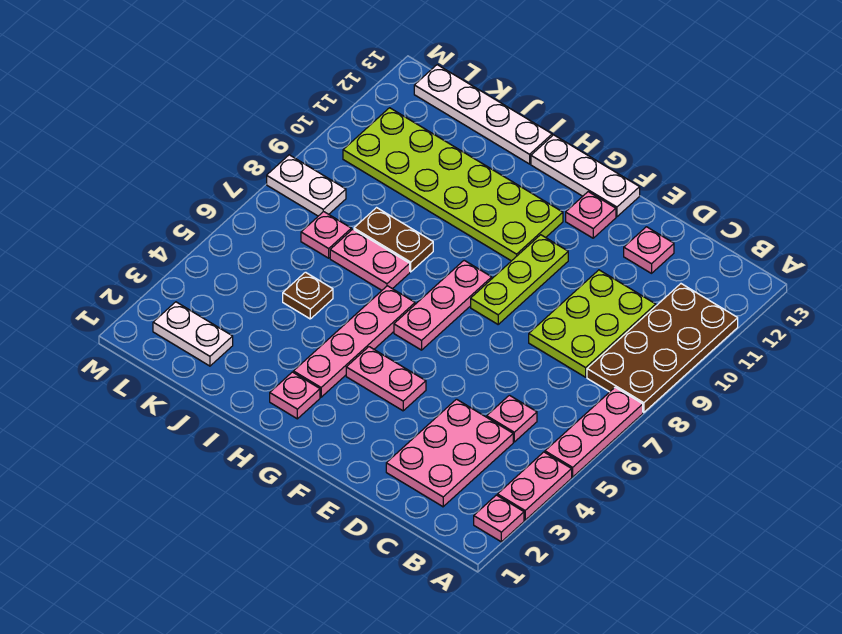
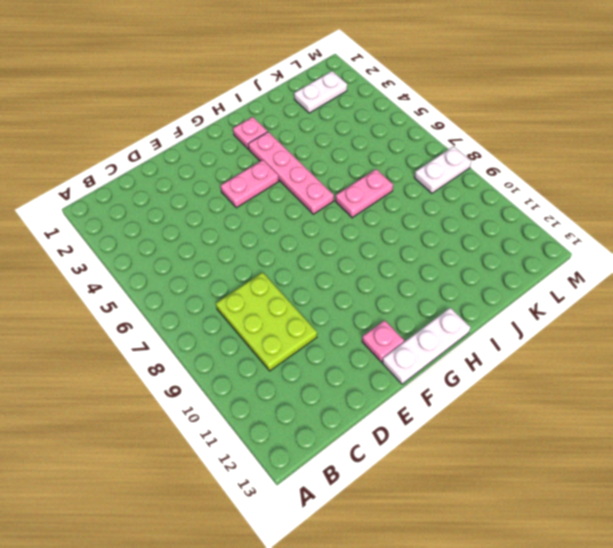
none -> pink plate A2 level 1
none -> pink plate A3:A4 level 1
none -> pink plate A5:A7 level 1

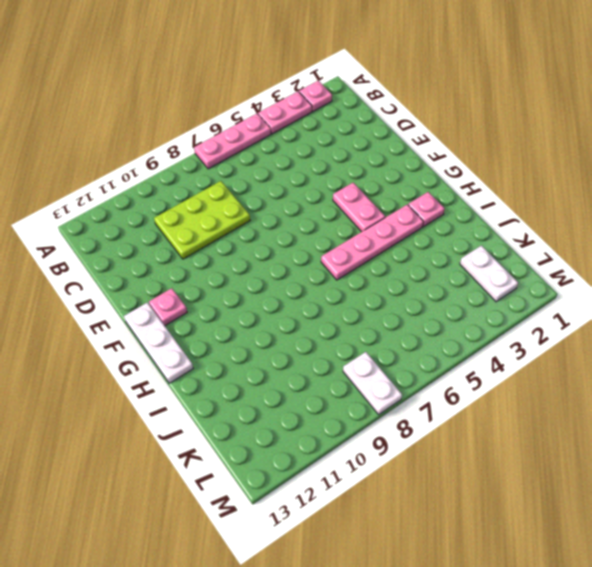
none -> brown plate A8:B11 level 1
none -> pink plate C2:D4 level 1
none -> pink plate C5 level 1

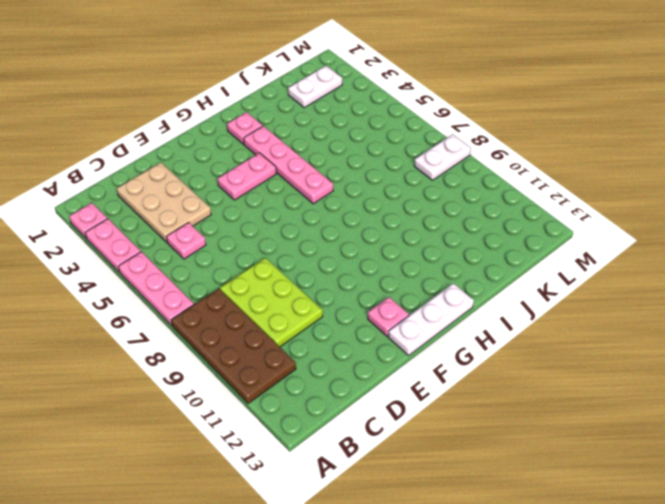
tan plate C2:D4 level 1 -> pink plate C2:D4 level 1
none -> pink plate D12 level 1
none -> lime plate F8:F10 level 1
none -> pink plate G6:G8 level 1

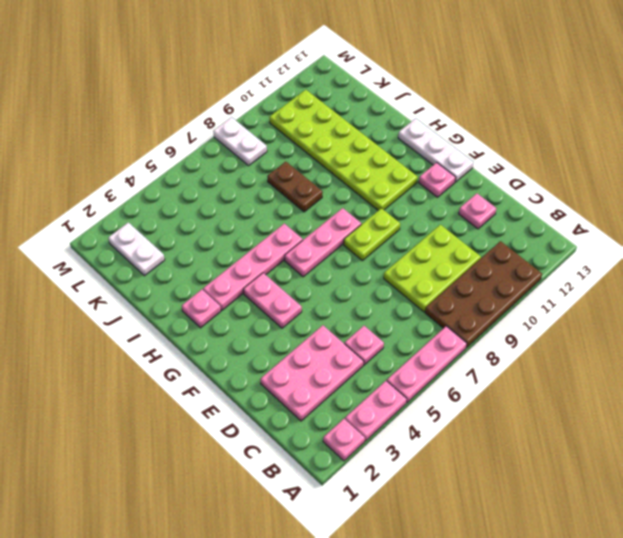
lime plate F8:F9 level 1 -> lime plate F8:F10 level 1
none -> pink plate I7:J7 level 1
none -> white plate I13:L13 level 1
none -> brown plate J5 level 1

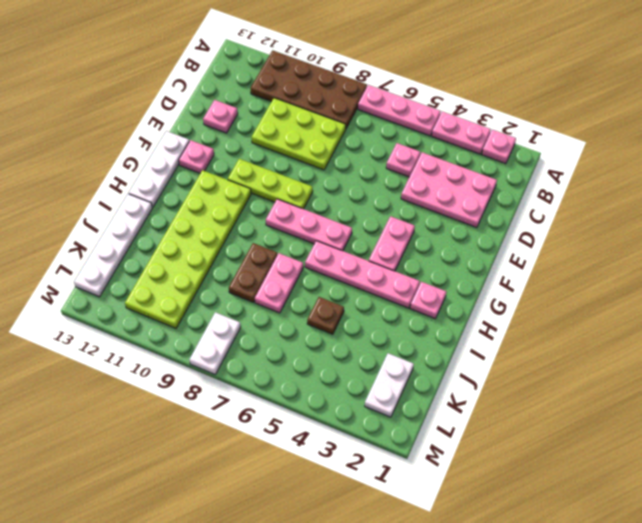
none -> pink plate K7 level 1

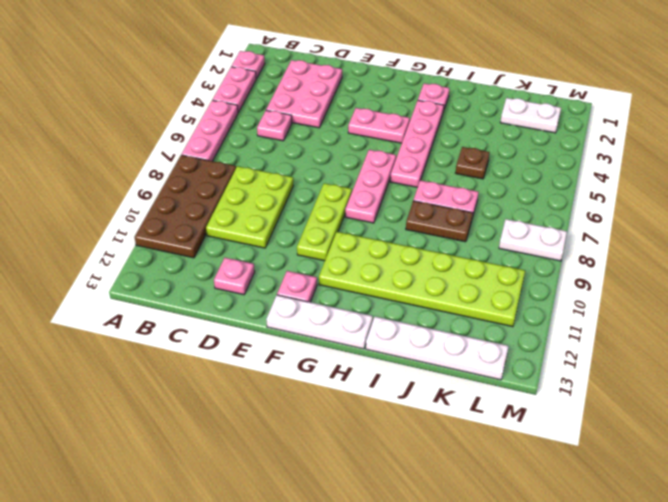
none -> pink plate K7 level 1

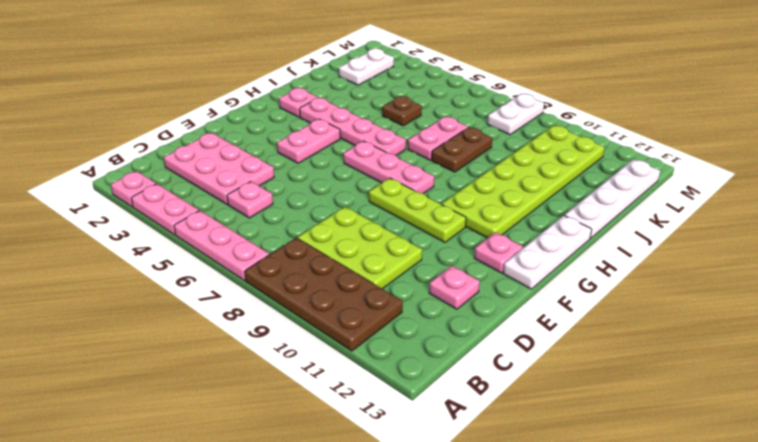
none -> pink plate K7 level 1

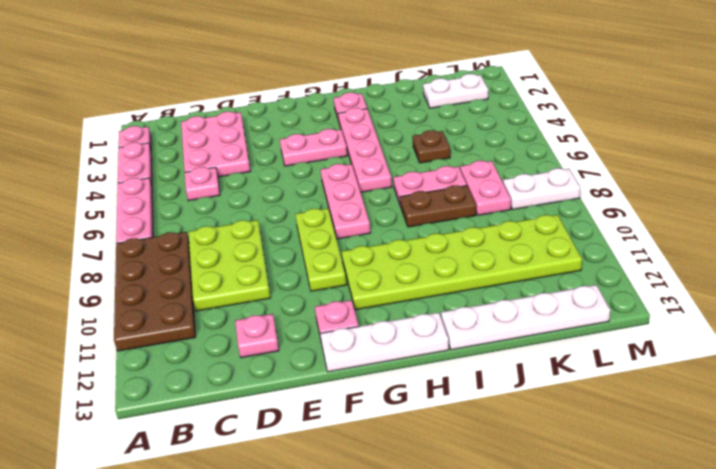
pink plate K7:K8 level 1 -> pink plate K7 level 1

